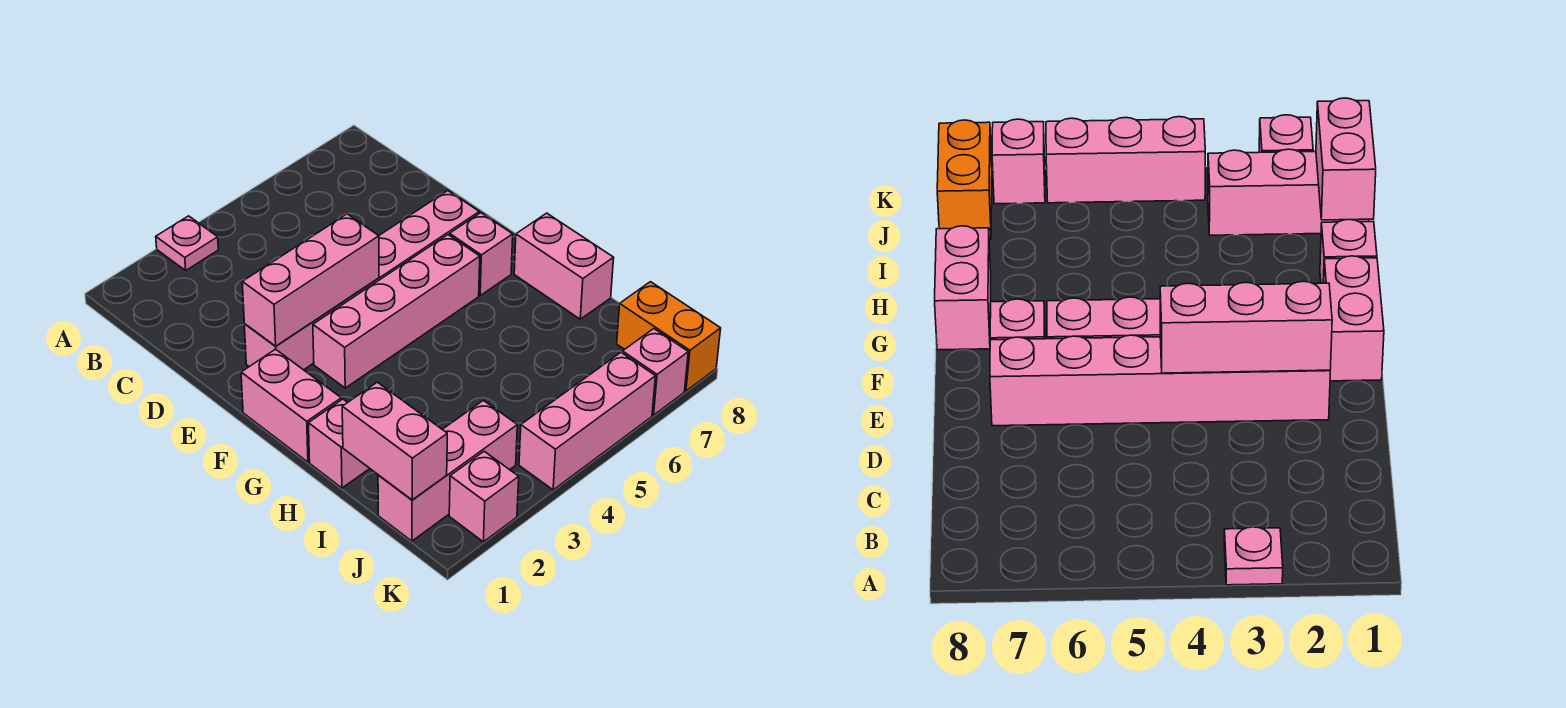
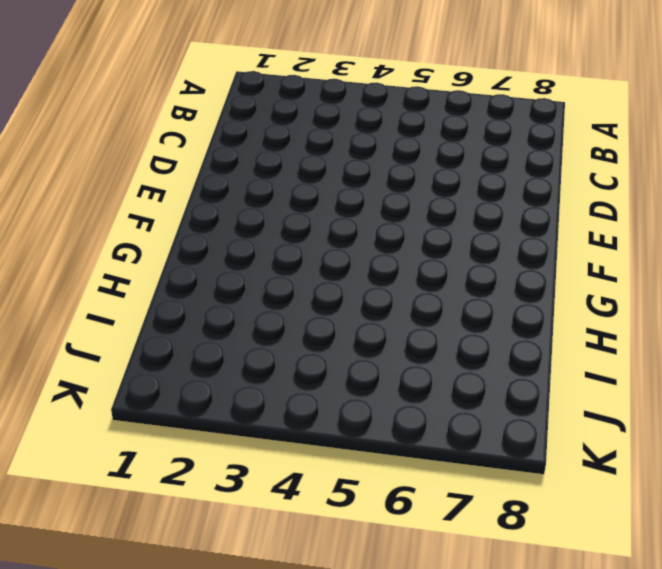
none -> pink plate A3 level 1
none -> pink brick E2:E7 level 1
none -> pink brick F1:G1 level 1

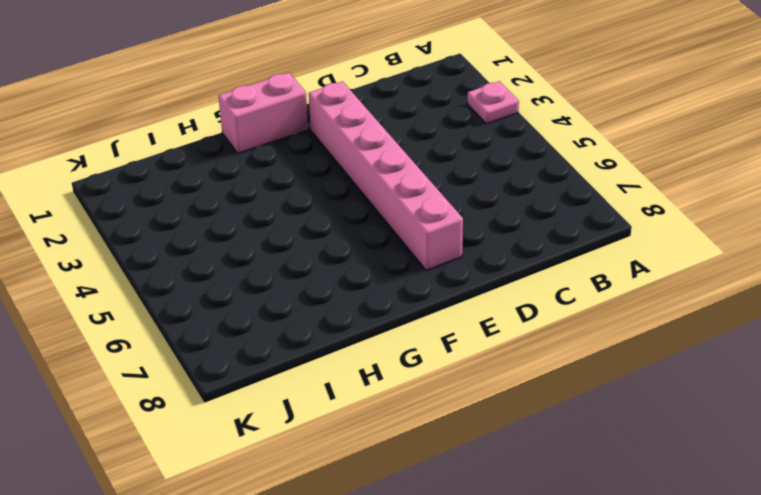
none -> pink brick F3:F6 level 1
none -> pink brick F7 level 1
none -> pink brick G8:H8 level 1

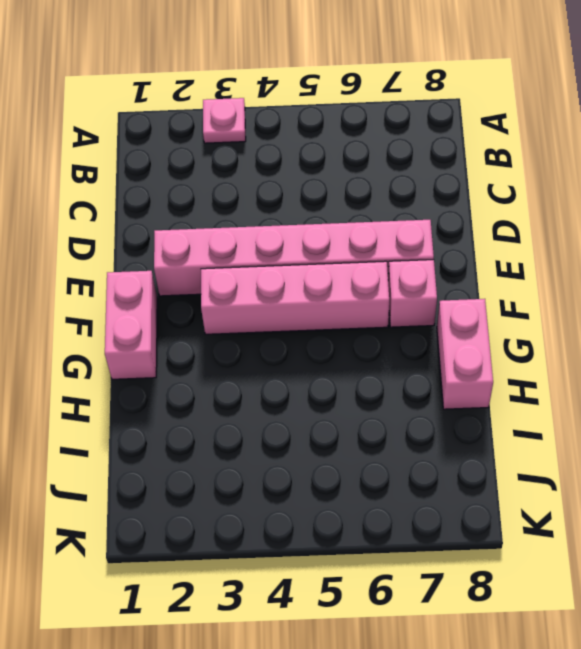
none -> pink brick H1 level 1
none -> pink brick J1:J3 level 1
none -> orange brick J8:K8 level 1

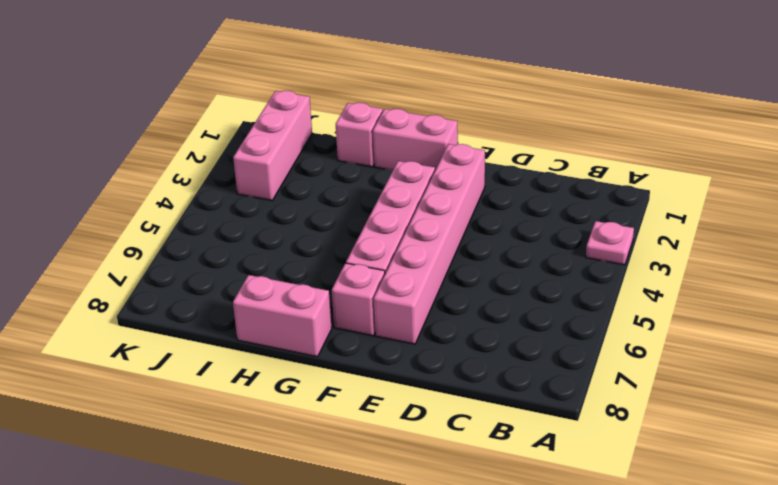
none -> orange brick J8:K8 level 1
none -> pink brick K2 level 1
none -> pink brick K4:K6 level 1

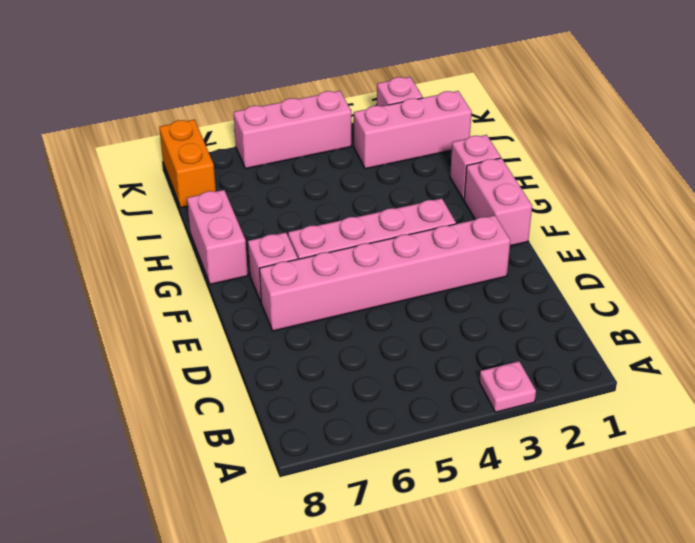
none -> pink brick K7 level 1
none -> pink brick E2:E4 level 2
none -> pink brick I1:J1 level 2

